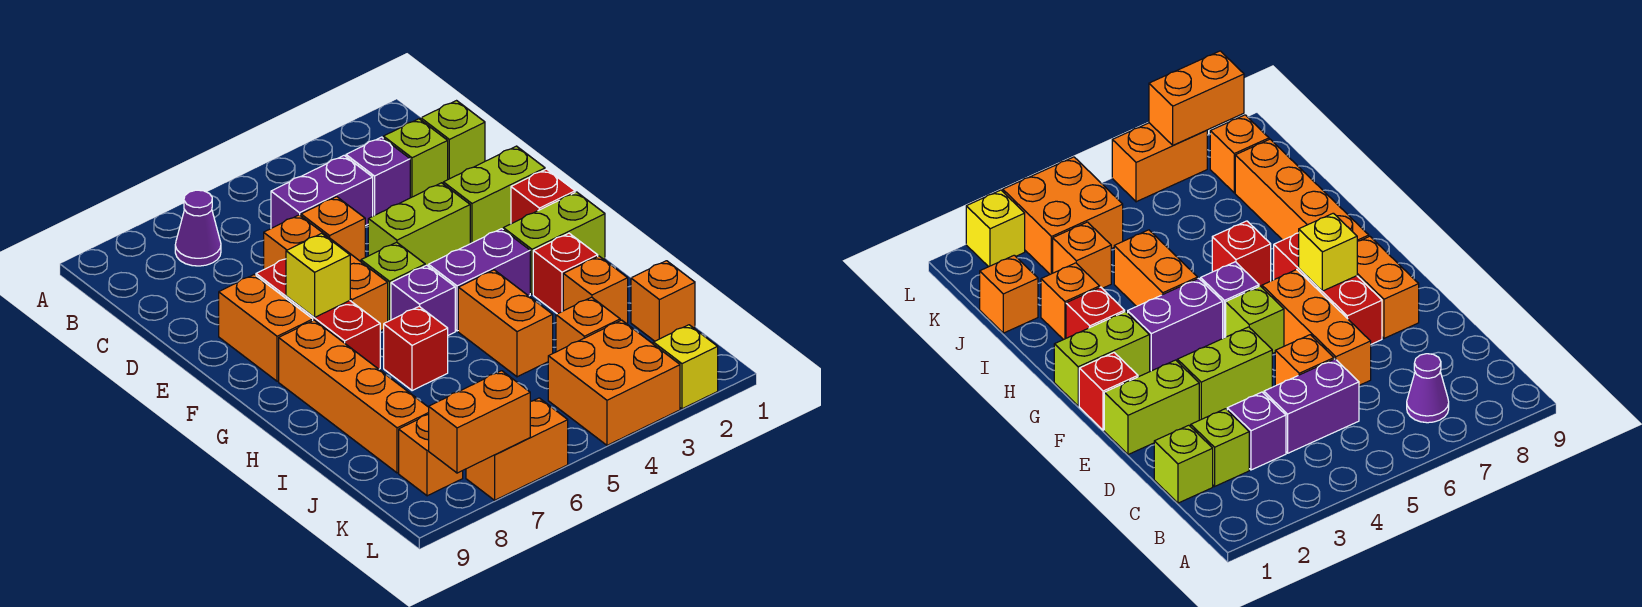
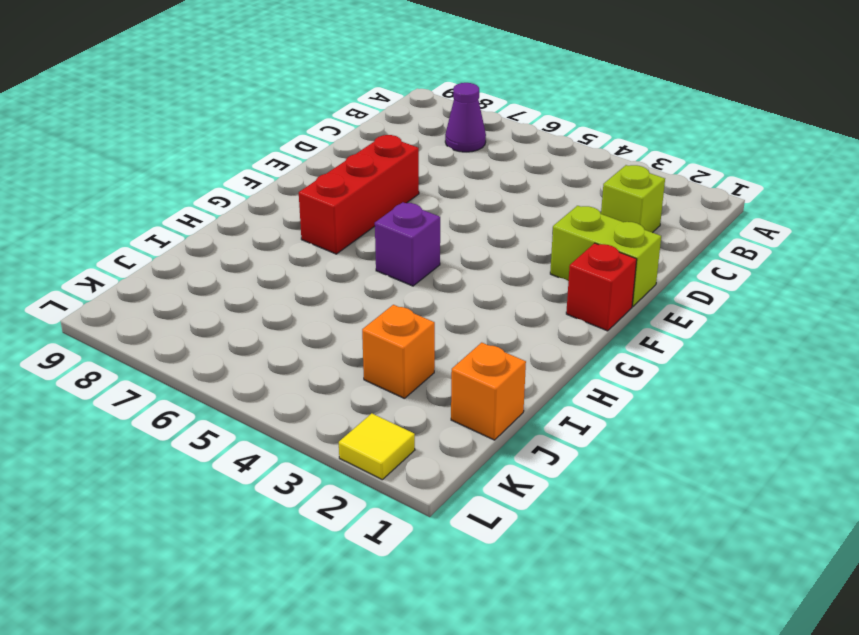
yellow tile L2 level 1 -> yellow brick L2 level 1
none -> lime brick C1 level 1
none -> purple brick C3 level 1
none -> purple brick C4:C5 level 1

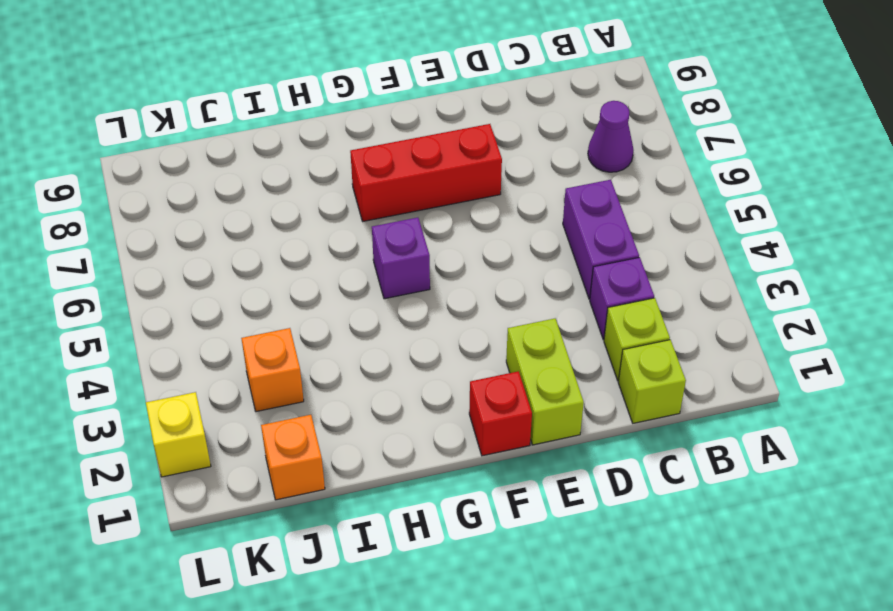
none -> orange brick D5 level 1
none -> orange brick D6:F6 level 1
none -> lime brick E3:E4 level 1

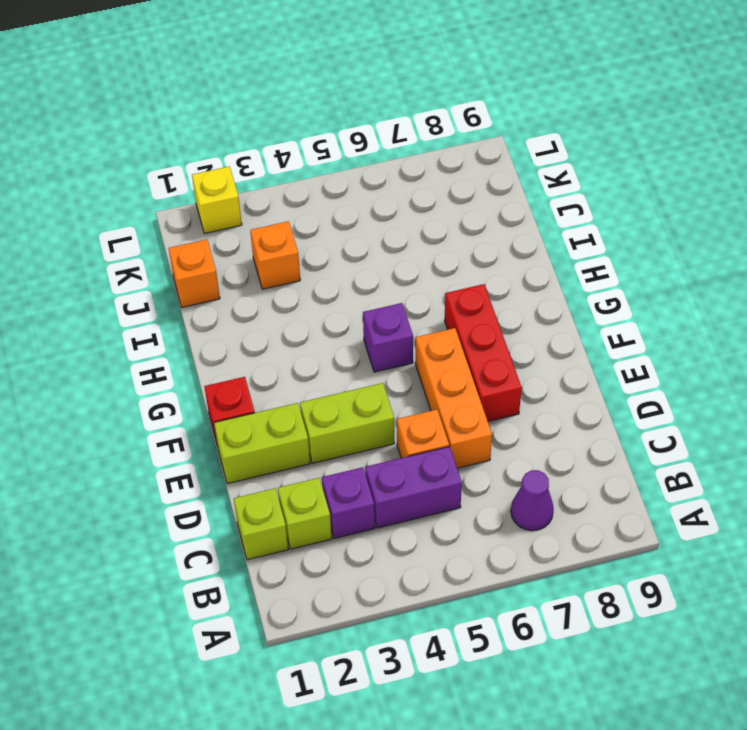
none -> orange brick E8:F8 level 1
none -> lime brick F5 level 1
none -> lime brick G1:G2 level 1

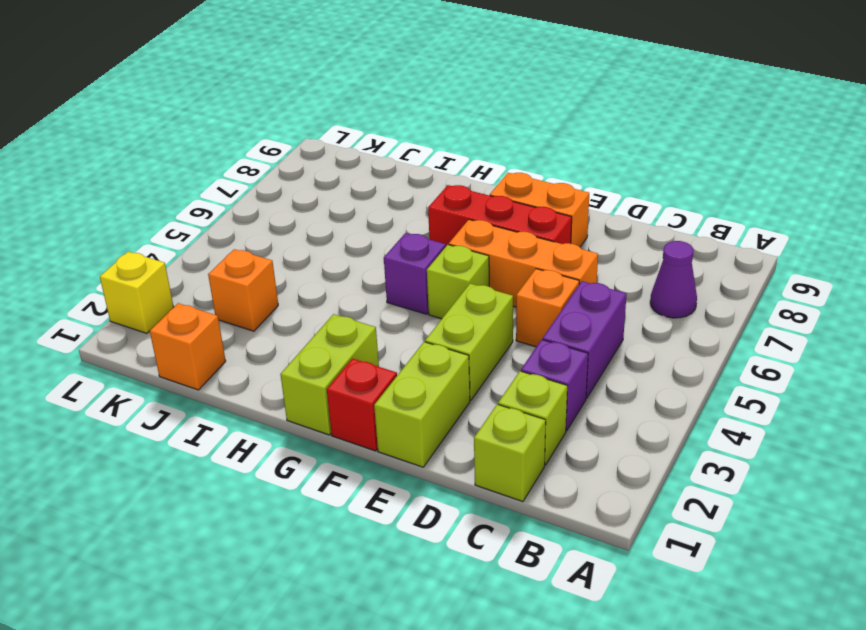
none -> purple brick G3:G4 level 1
none -> orange brick G8:J8 level 1
none -> red brick H2 level 1

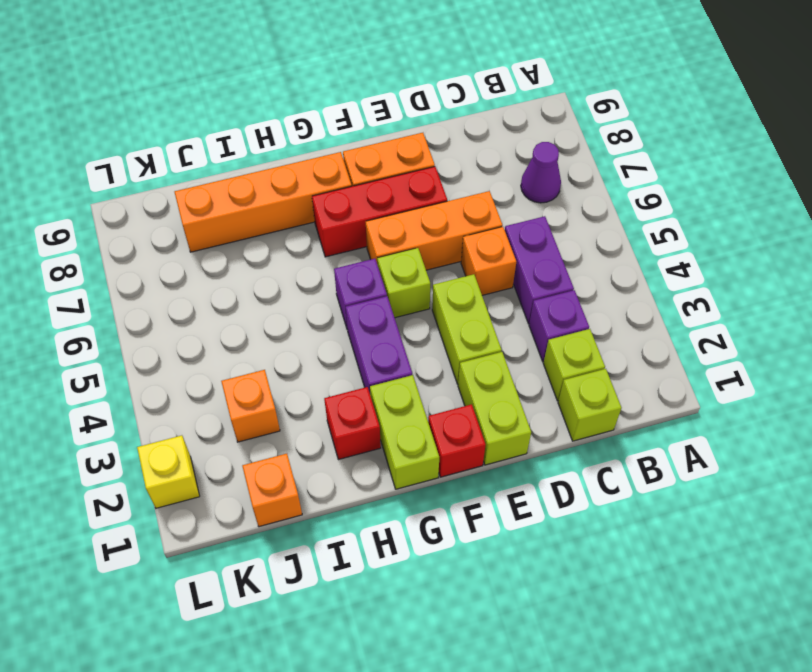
none -> orange brick H4:I4 level 1
none -> red brick H6 level 1
none -> orange brick I2 level 1

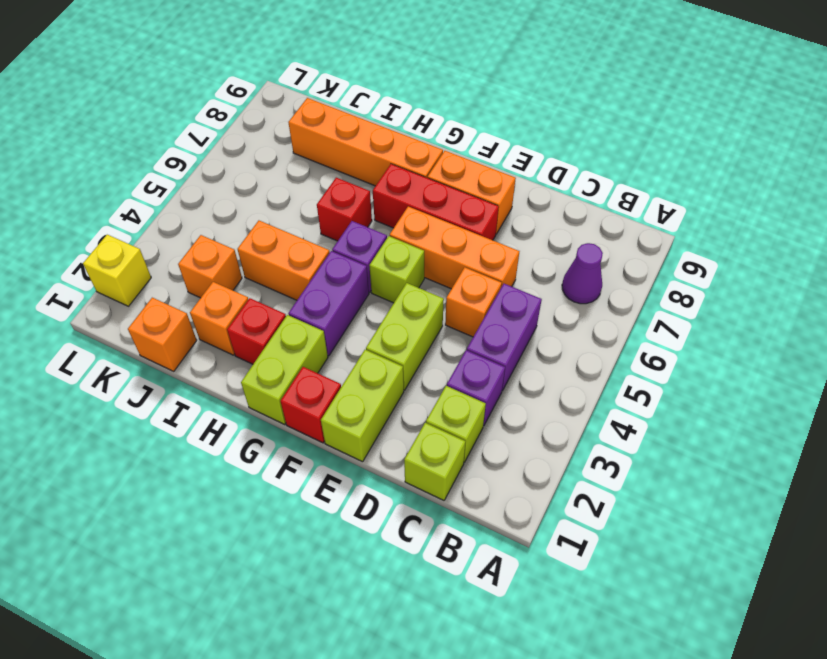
none -> orange brick K3:L4 level 1
none -> orange brick K8 level 1
none -> orange brick L6:L7 level 1

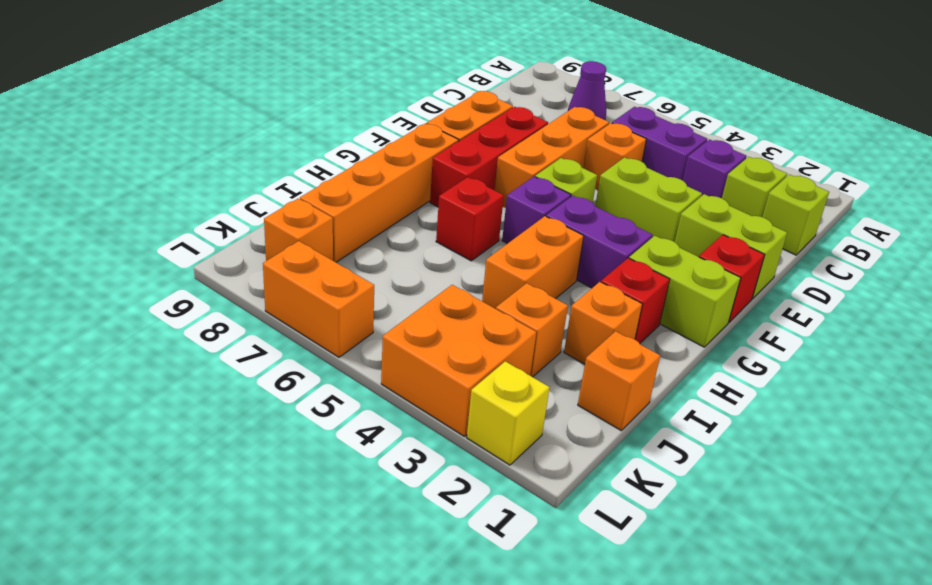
none -> yellow brick F7 level 2
none -> orange brick L7:L8 level 2

